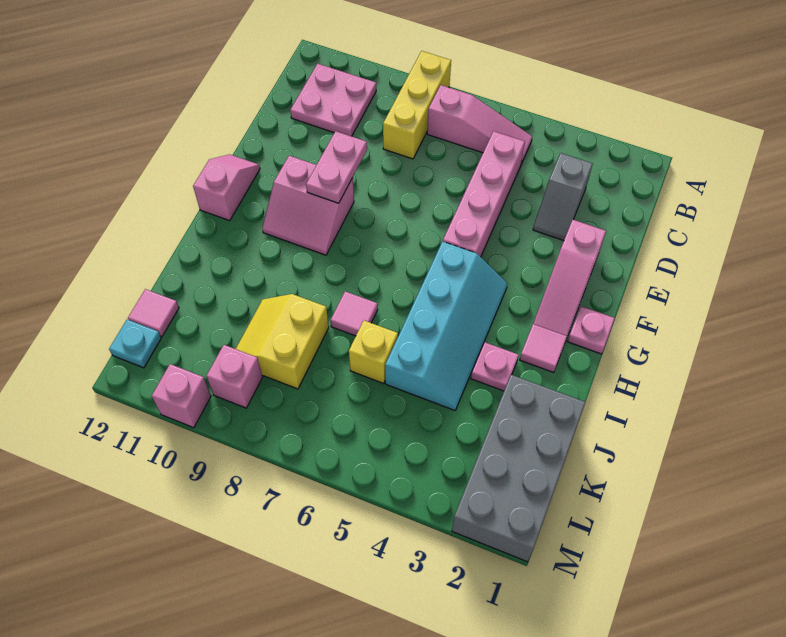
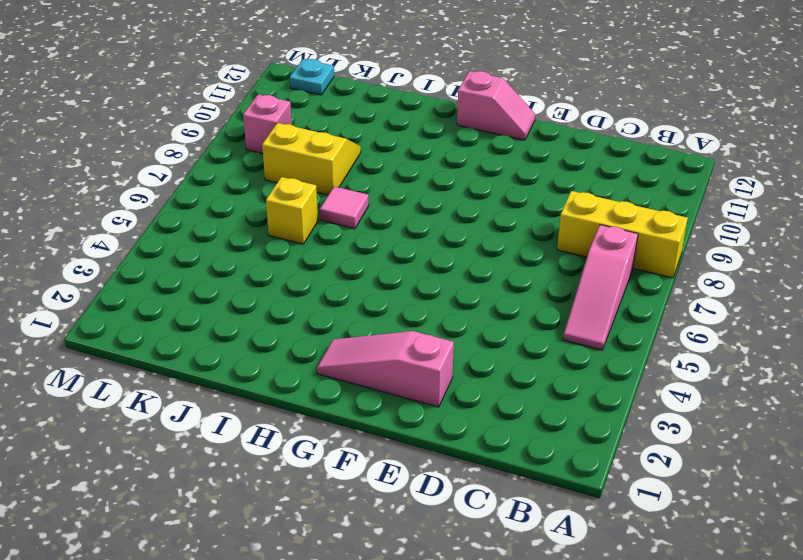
none -> pink plate B10:C11 level 1
none -> grey slope C3:D3 level 1 top C
none -> pink brick C5:F5 level 1

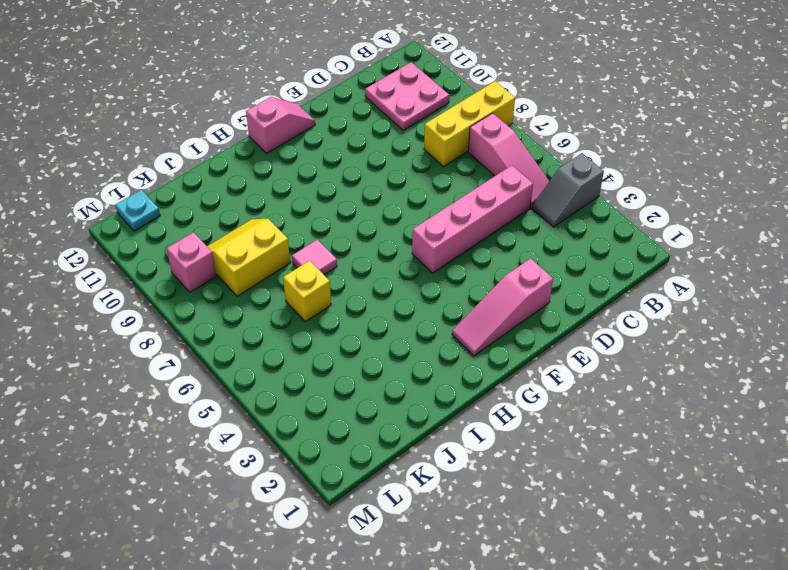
grey slope A4:B4 level 1 top A -> grey slope C3:D3 level 1 top C
none -> pink slope F9:G10 level 1 top F
none -> pink plate G1 level 1
none -> cyan slope G4:J5 level 1 top 5

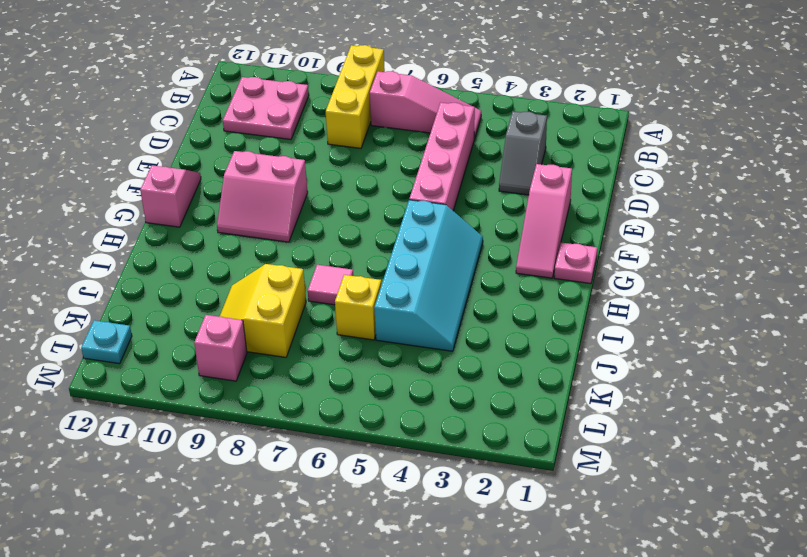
none -> pink tile H2 level 1
none -> pink plate I3 level 1
none -> grey brick J1:M2 level 1

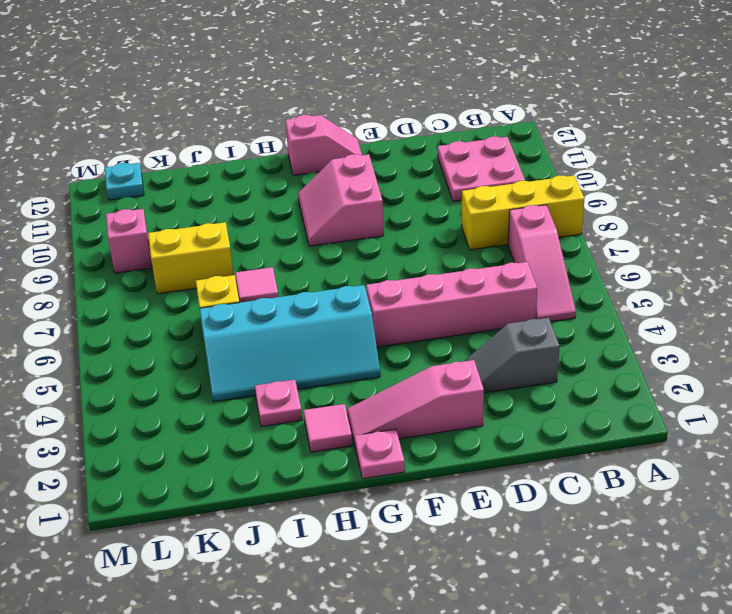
none -> grey brick J1:M2 level 1
none -> pink tile K12 level 1
none -> pink brick M10 level 1

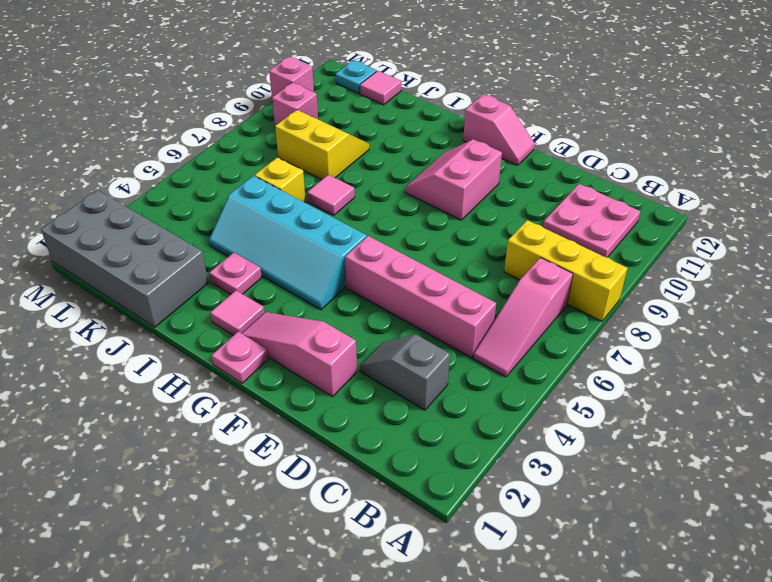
none -> pink plate E9:F9 level 2

